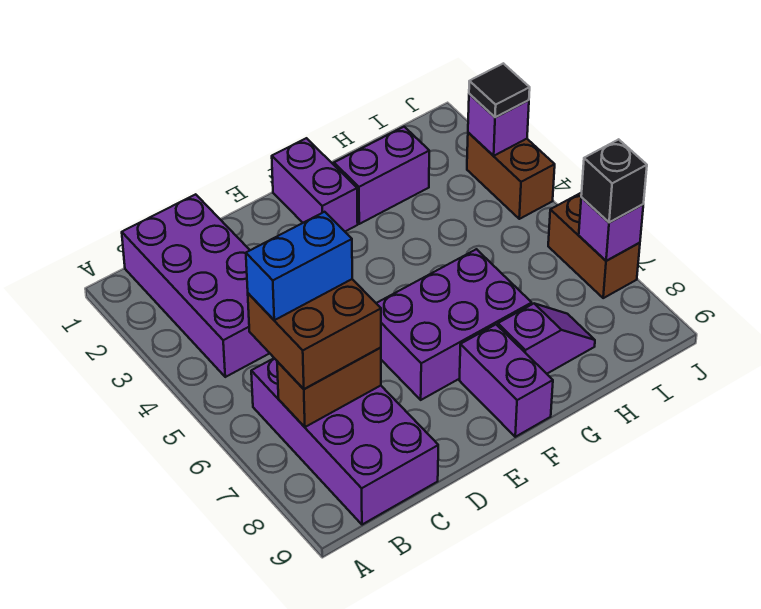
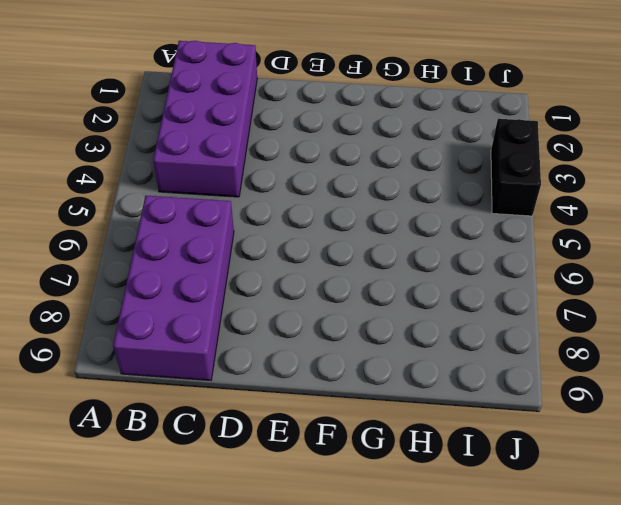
black brick J3:J4 level 1 -> brown brick J3:J4 level 1
none -> purple brick E6:G7 level 1
none -> purple brick F1:F2 level 1
none -> purple brick F8:F9 level 1

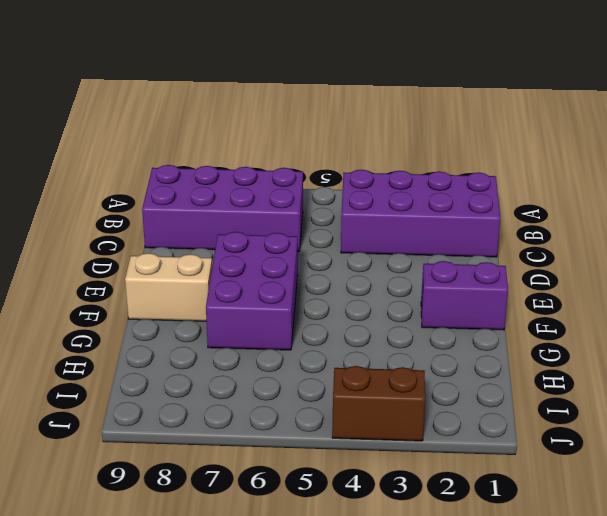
tan brick F8:F9 level 1 -> purple brick F8:F9 level 1
none -> purple brick G2:H2 level 1
none -> purple slope G8:H8 level 1 top G
none -> brown brick J6:J7 level 1

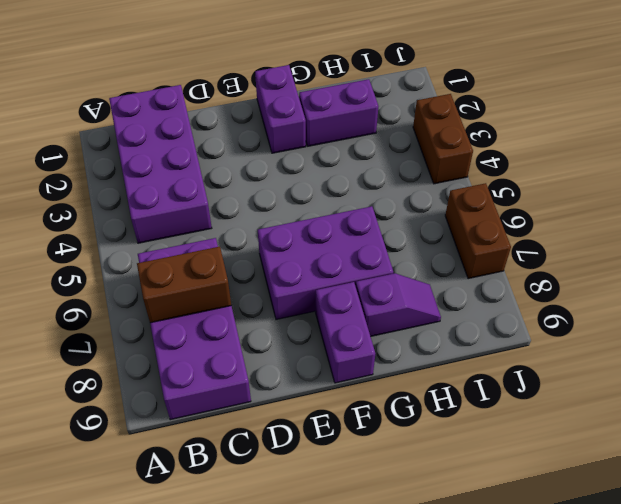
none -> purple brick J3 level 2
none -> purple brick J7 level 2
none -> brown brick B6:C7 level 3

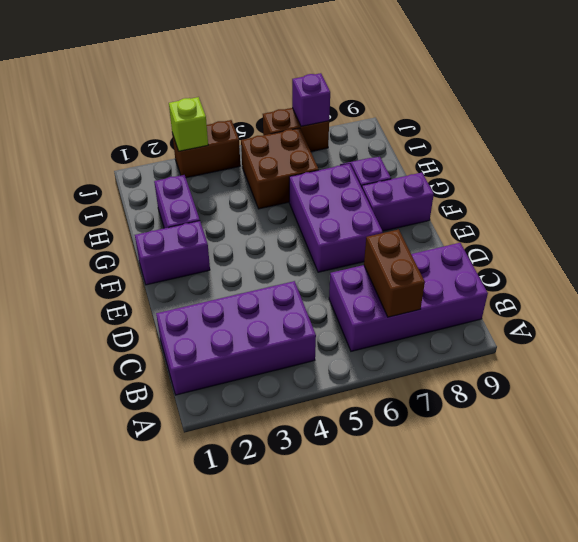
brown brick H5:I6 level 1 -> brown brick B6:C7 level 3
lime brick J3 level 2 -> purple brick J3 level 2
none -> black tile J3 level 3
none -> black brick J7 level 3
none -> blue brick B6:C6 level 4

